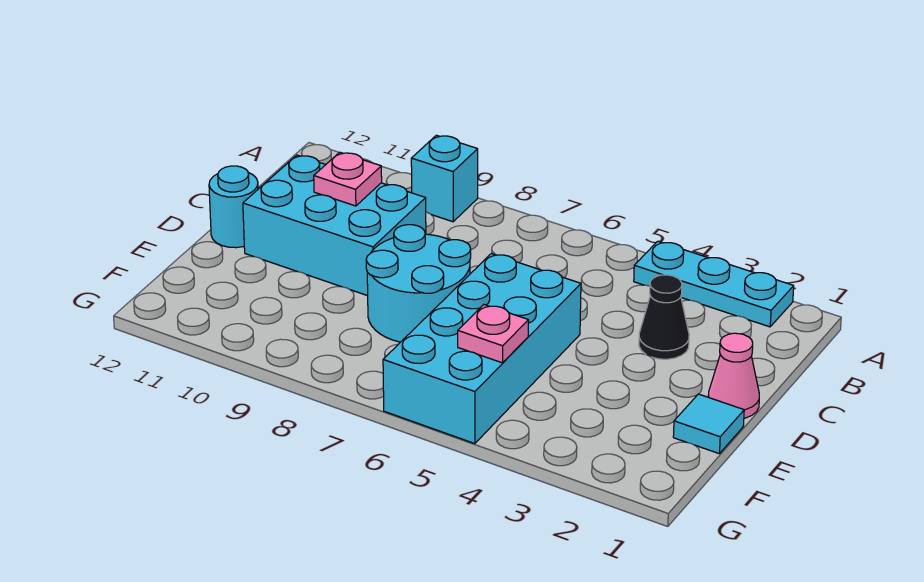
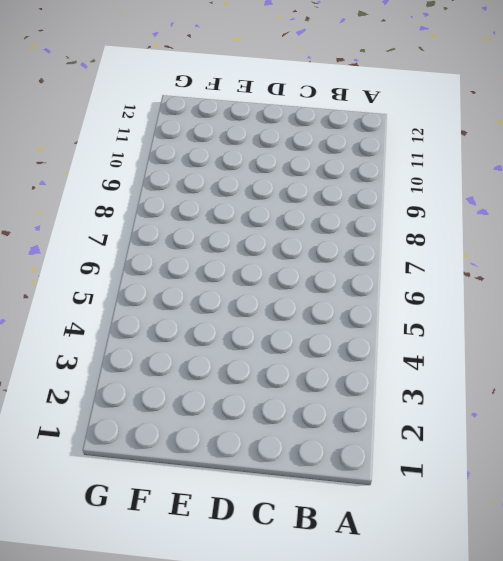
none -> cyan plate A2:A4 level 1
none -> cyan brick A9 level 1

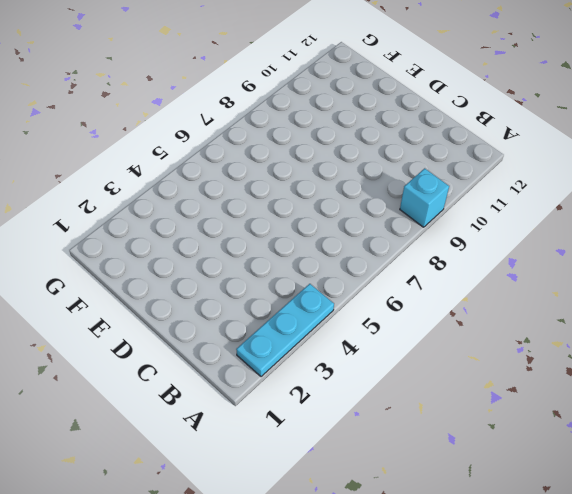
none -> black cone C3 level 1
none -> cyan brick C9:D11 level 1

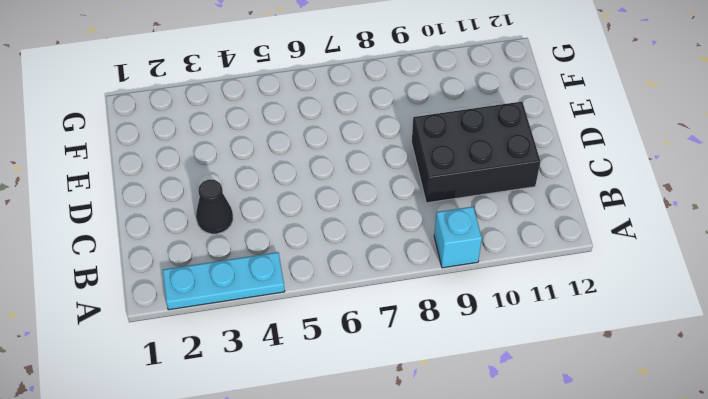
black brick C9:D11 level 1 -> cyan brick C9:D11 level 1
none -> pink cone D1 level 1
none -> cyan brick D5:G6 level 1

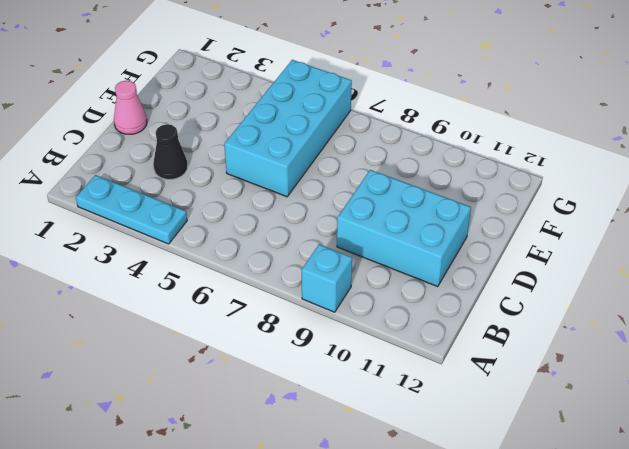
none -> cyan round brick D7:E8 level 1
none -> cyan round brick D12 level 1

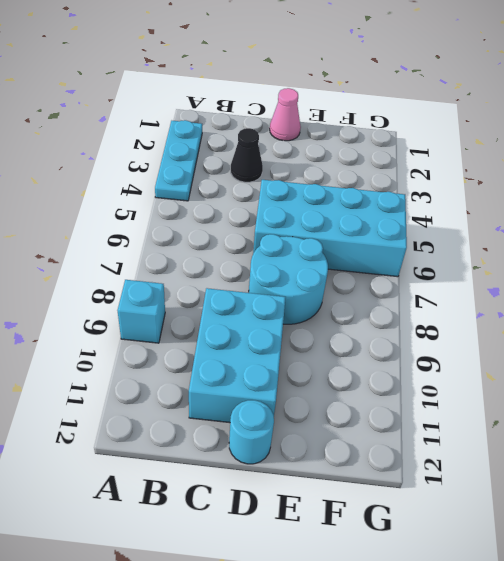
none -> cyan tile E1 level 1
none -> pink plate C10 level 2

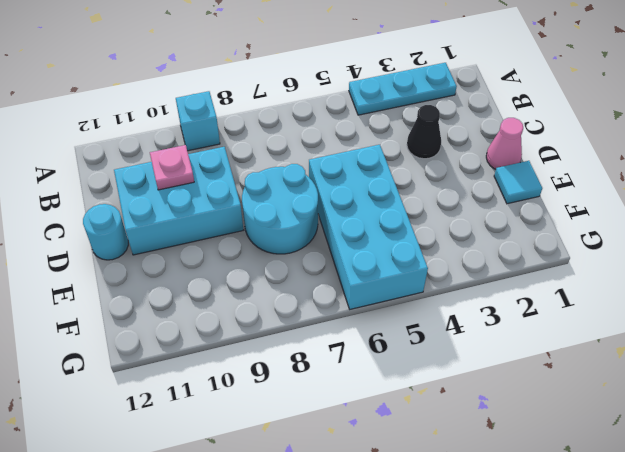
none -> pink plate F5 level 2

